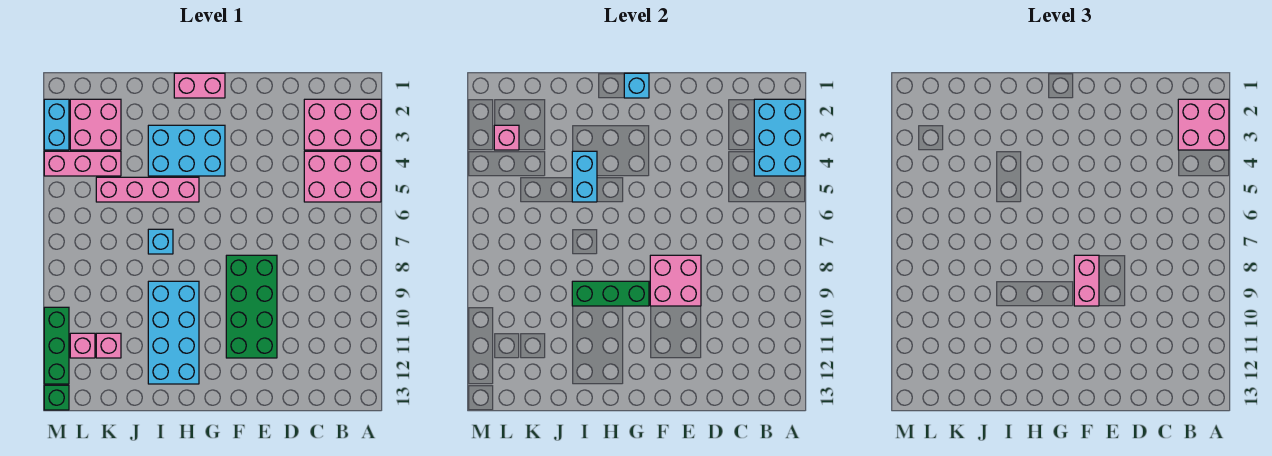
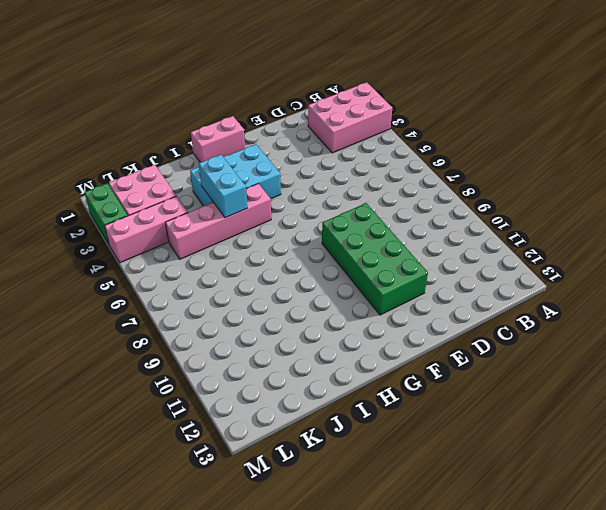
green brick M2:M3 level 1 -> cyan brick M2:M3 level 1
none -> pink brick A4:C5 level 1
none -> cyan brick H9:I12 level 1
none -> cyan brick I7 level 1

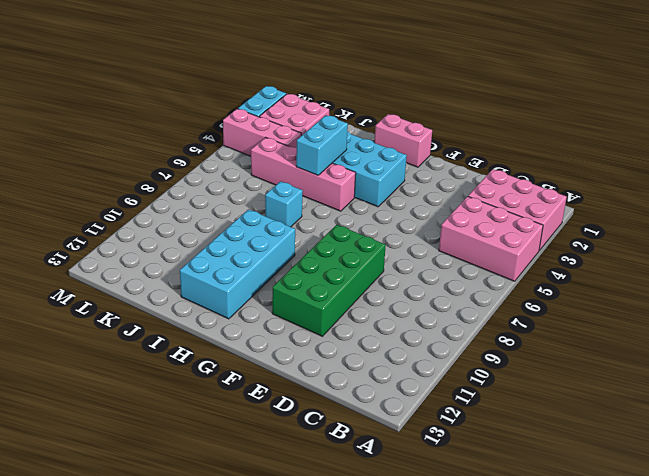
none -> pink brick K11 level 1
none -> pink brick L11 level 1
none -> green brick M10:M12 level 1

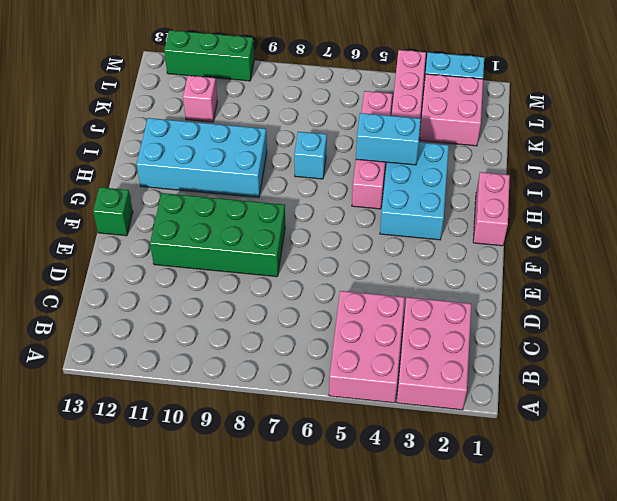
green brick F13 level 1 -> green brick M13 level 1
none -> pink brick L11 level 1
none -> cyan brick A2:B4 level 2
none -> pink brick E8:F9 level 2

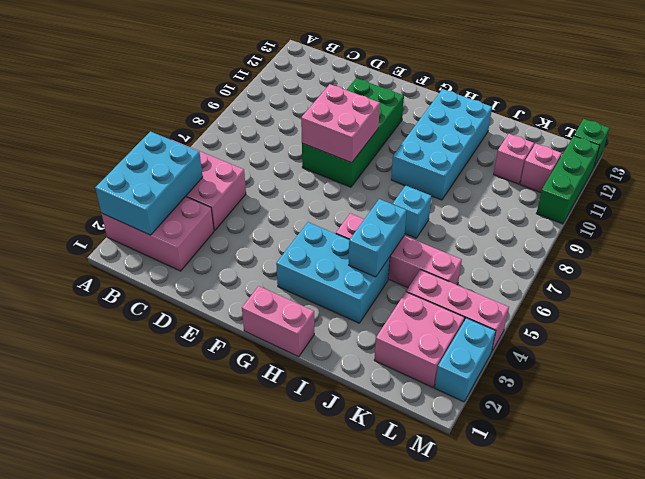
none -> cyan brick G1 level 2
none -> green brick G9:I9 level 2
none -> pink brick L3 level 2

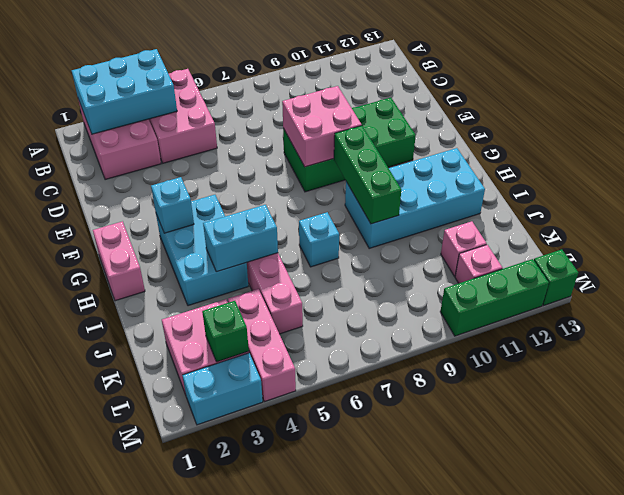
cyan brick G3 level 2 -> cyan brick G1 level 2
green brick L3 level 2 -> pink brick L3 level 2
none -> pink brick A2:B3 level 3
none -> pink brick F8:F9 level 3

